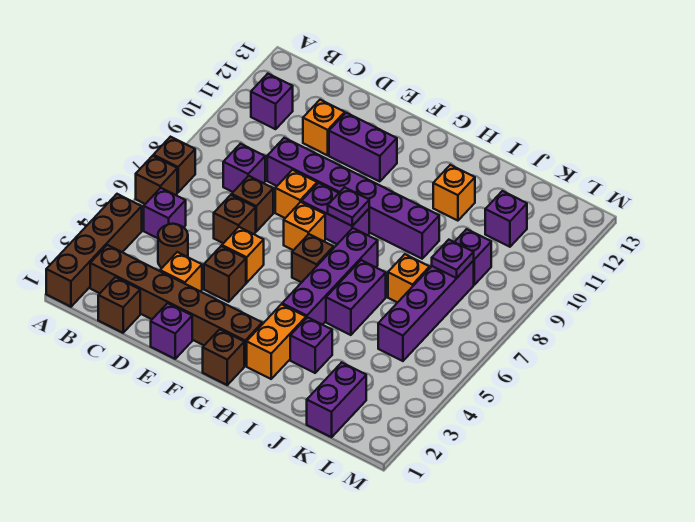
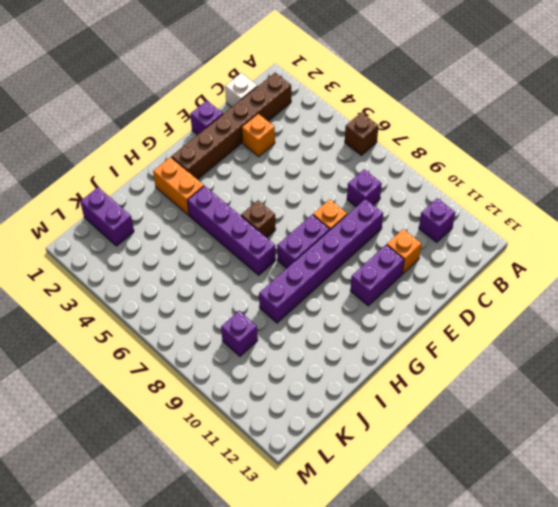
white brick C1 level 1 -> brown brick C1 level 1
none -> brown brick A1:A4 level 1
none -> brown brick A7 level 1
none -> purple brick B5 level 1
none -> brown round brick C4 level 1

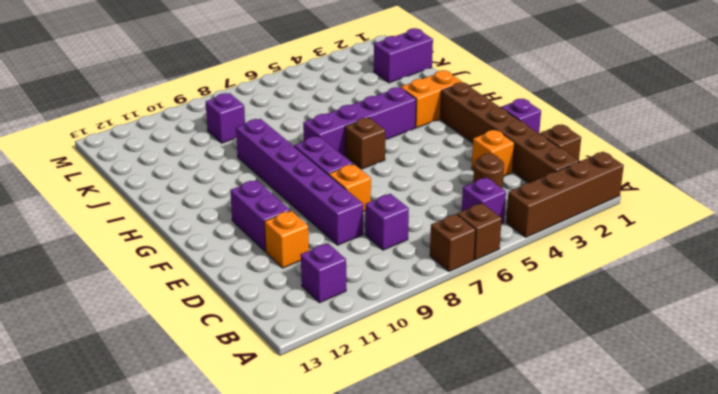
none -> brown brick D6 level 1
none -> brown brick D7 level 1
none -> brown brick E4 level 1
none -> orange brick E5 level 1

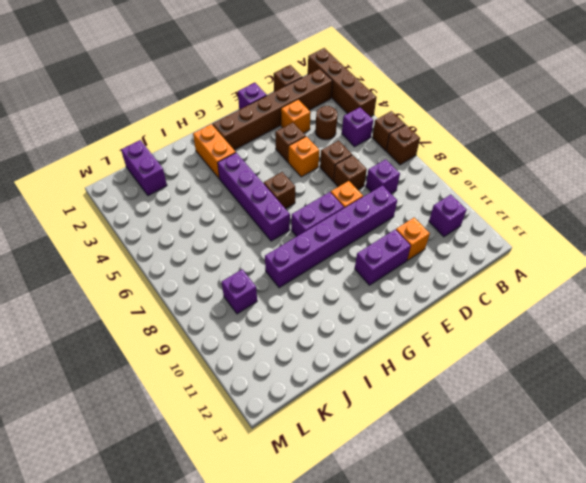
none -> orange brick F7 level 1
none -> brown brick G1 level 1
none -> purple brick I3 level 1
none -> purple brick I5:I6 level 1

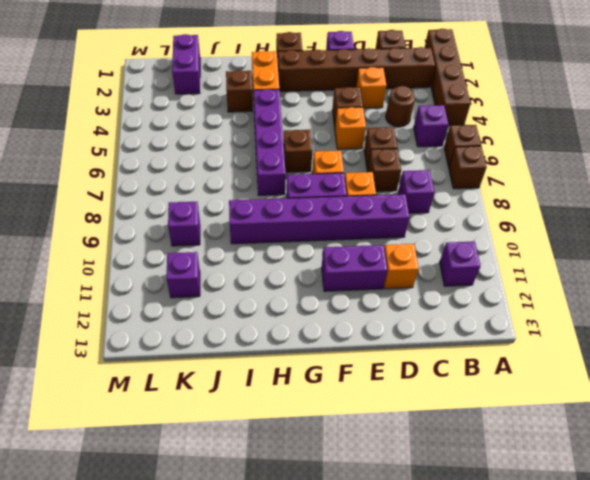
brown brick I3 level 1 -> purple brick I3 level 1
none -> purple brick I5:I6 level 1
none -> orange brick I11 level 1
none -> orange brick J7 level 1
none -> purple brick K5:K8 level 1

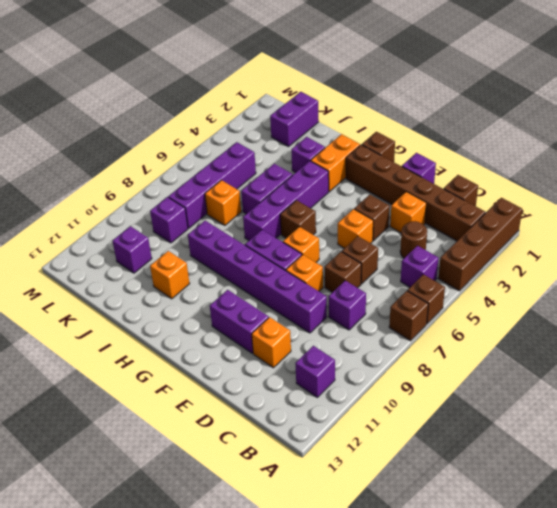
none -> purple plate G8 level 2
none -> purple plate K8 level 2

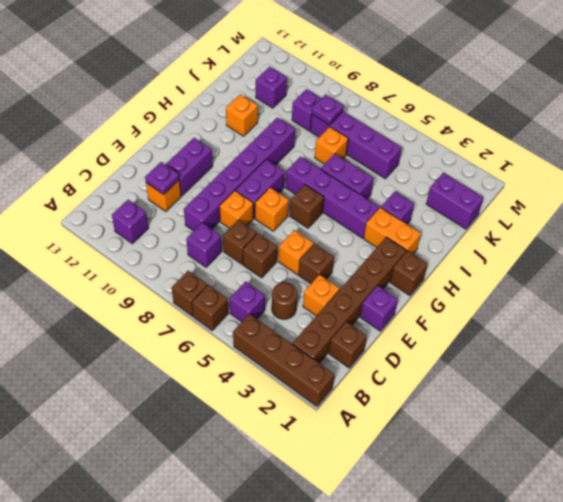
purple plate D11 level 2 -> purple plate G8 level 2

